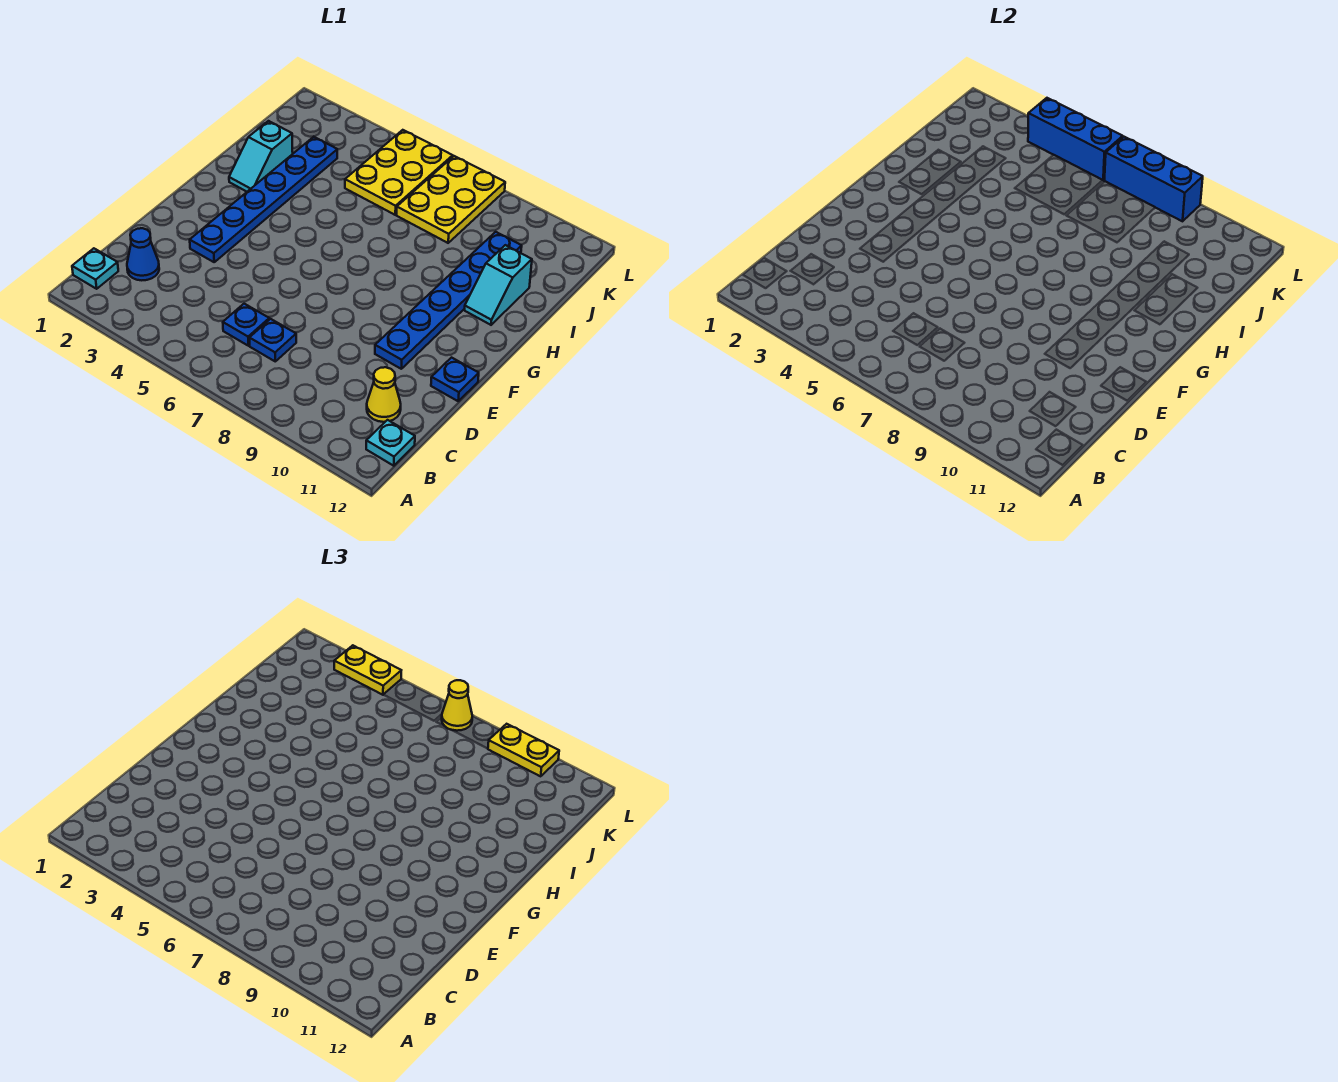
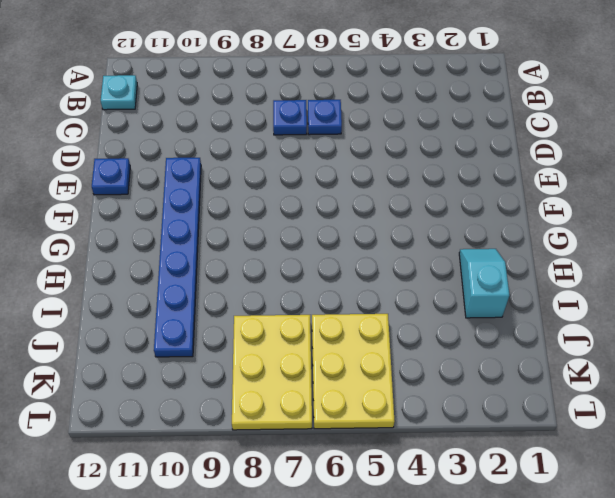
none -> cyan plate B1 level 1
none -> blue cone C2 level 1
none -> yellow cone C11 level 1

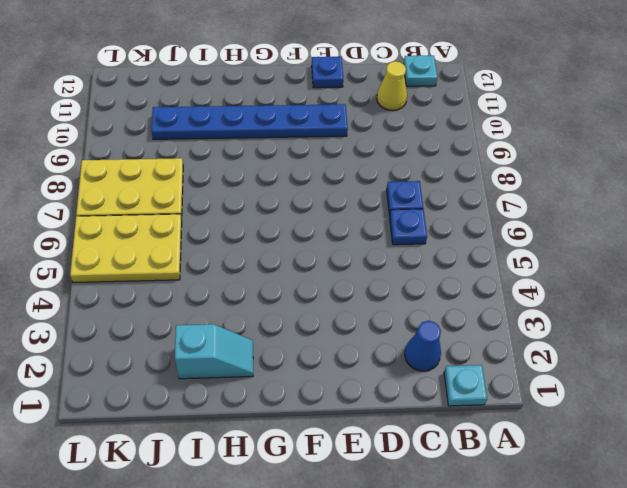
none -> blue plate E3:J3 level 1
none -> cyan slope H11:I11 level 1 top I
none -> blue brick L4:L6 level 2

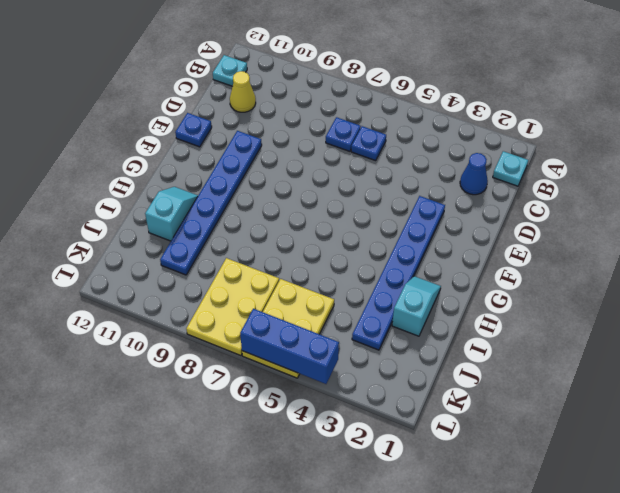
none -> blue brick L7:L9 level 2
none -> yellow plate L3:L4 level 3
none -> yellow cone L7 level 3

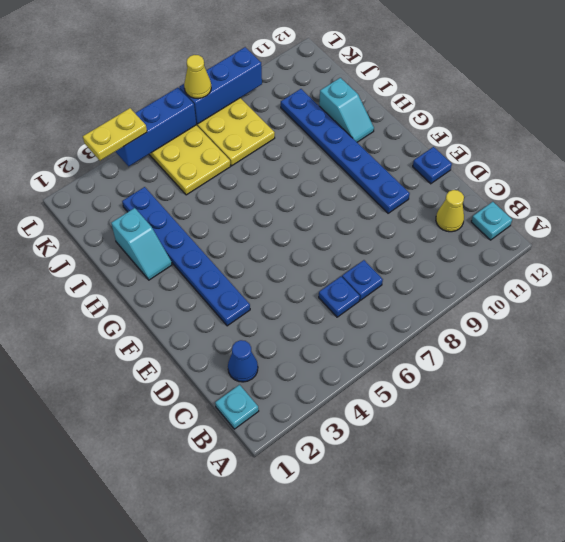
none -> yellow plate L9:L10 level 3

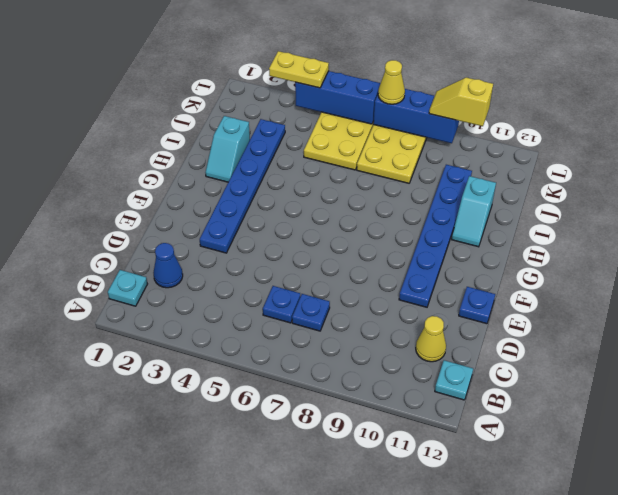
yellow slope L9:L10 level 3 top 10 -> yellow plate L9:L10 level 3

